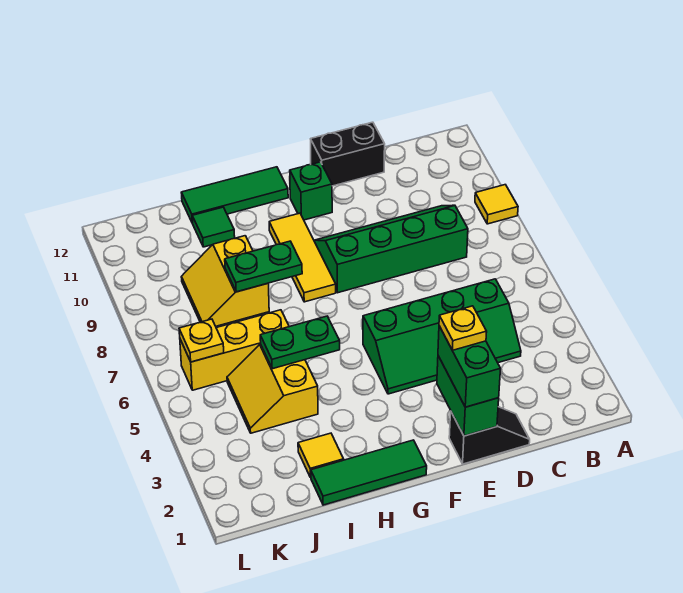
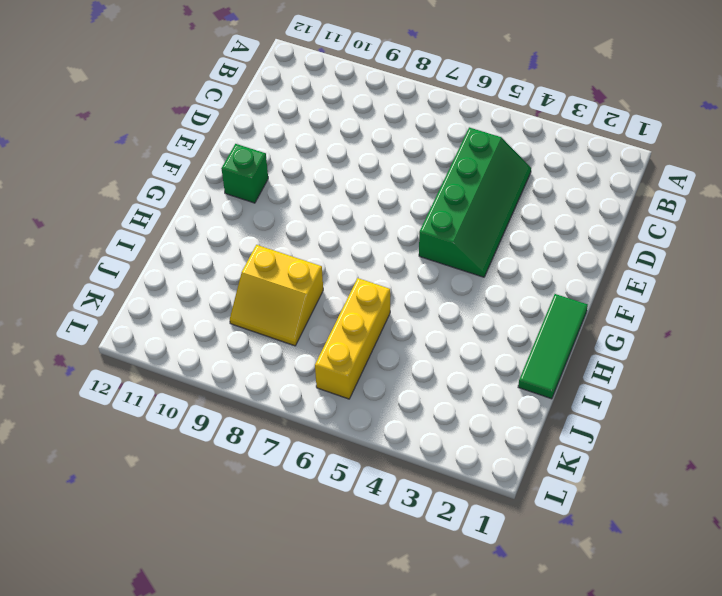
none -> yellow tile A9 level 1
none -> green slope C8:F9 level 1 top 8
none -> black slope D1:E1 level 1 top E

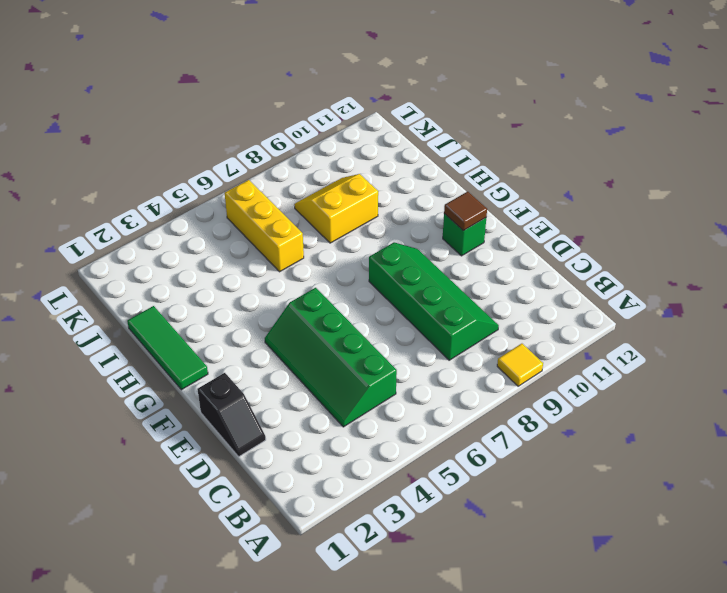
brown tile F11 level 2 -> none
none -> black brick D12:E12 level 1
none -> yellow tile G8:G10 level 1
none -> green tile G12:I12 level 1

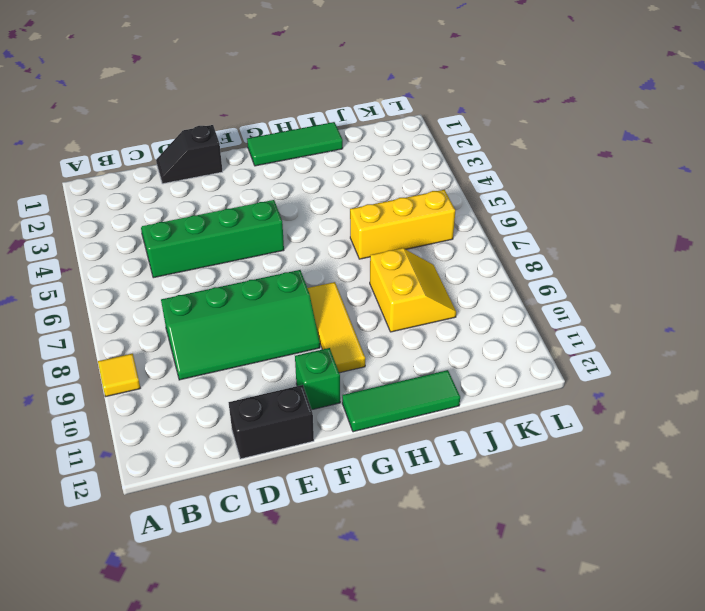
none -> yellow tile I2 level 1
none -> yellow slope I4:J5 level 1 top I
none -> green tile I11 level 1

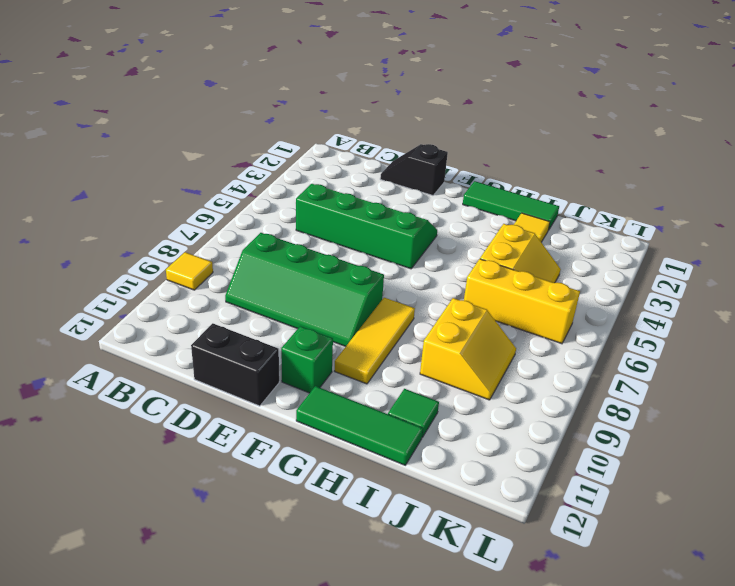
none -> green brick E1:E2 level 2
none -> green plate H5:I5 level 2
none -> green plate H8:I8 level 2

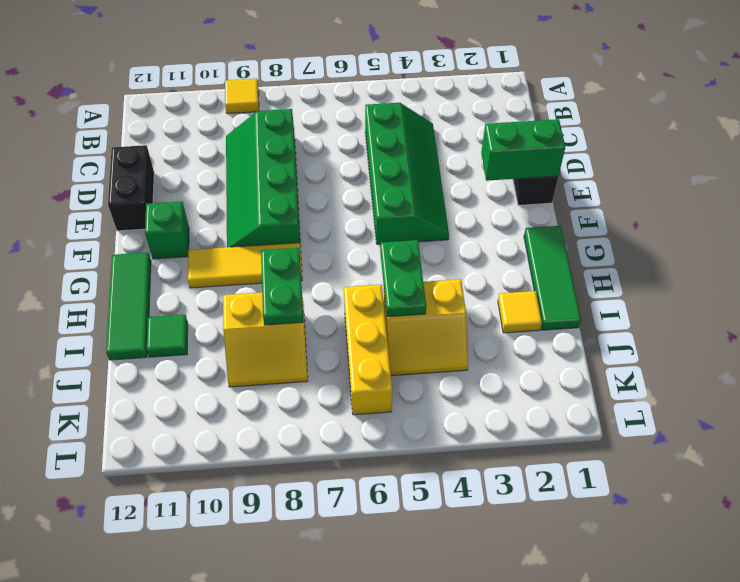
none -> yellow plate K6 level 2
none -> green brick E1:E2 level 3
none -> yellow plate E2 level 4

